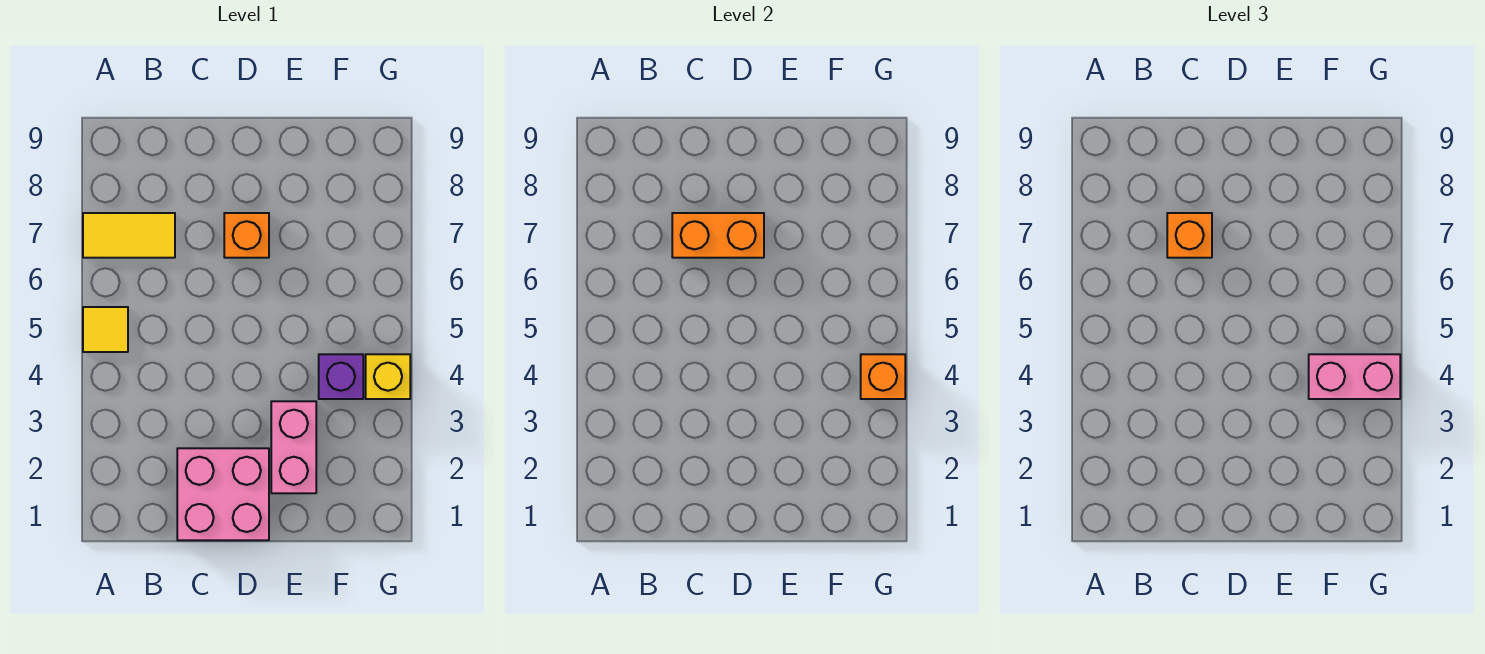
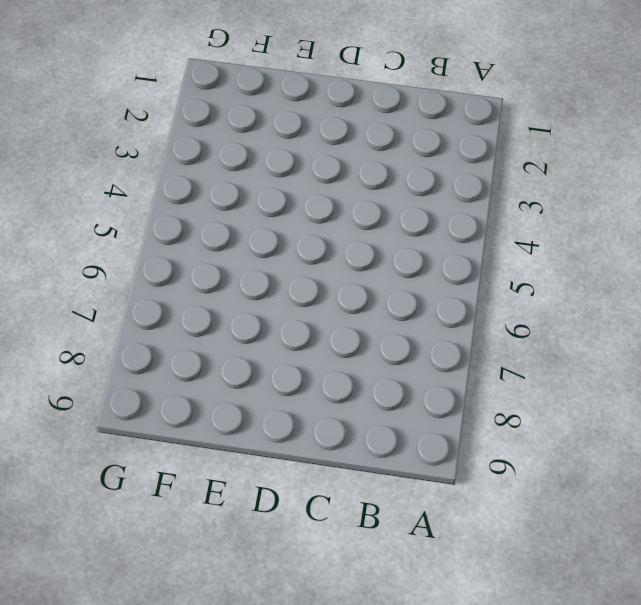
none -> yellow tile A5 level 1
none -> yellow tile A7:B7 level 1

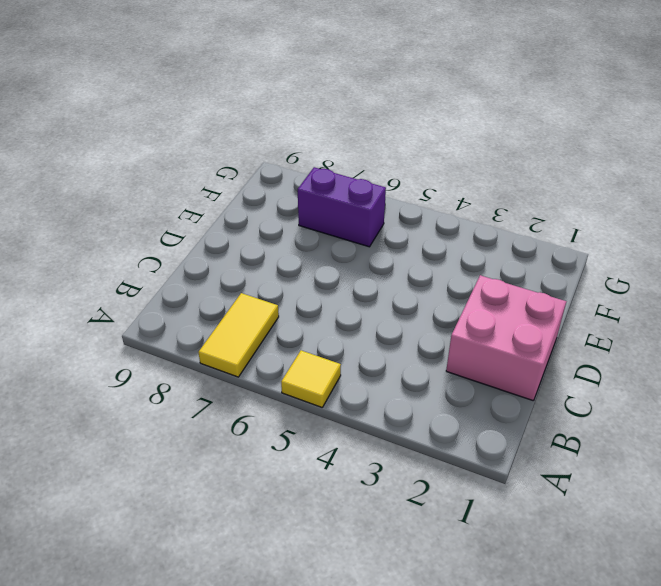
purple brick F6:F7 level 1 -> none
none -> orange brick D7 level 1
none -> pink brick E2:E3 level 1

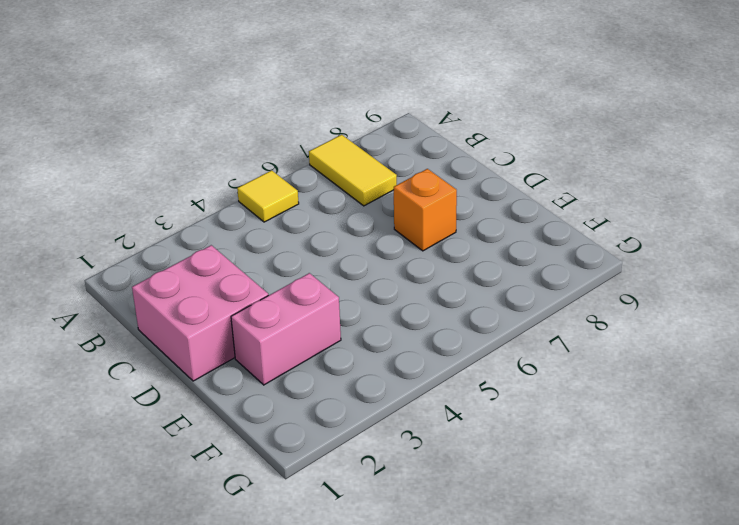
none -> purple brick F4 level 1
none -> yellow brick G4 level 1

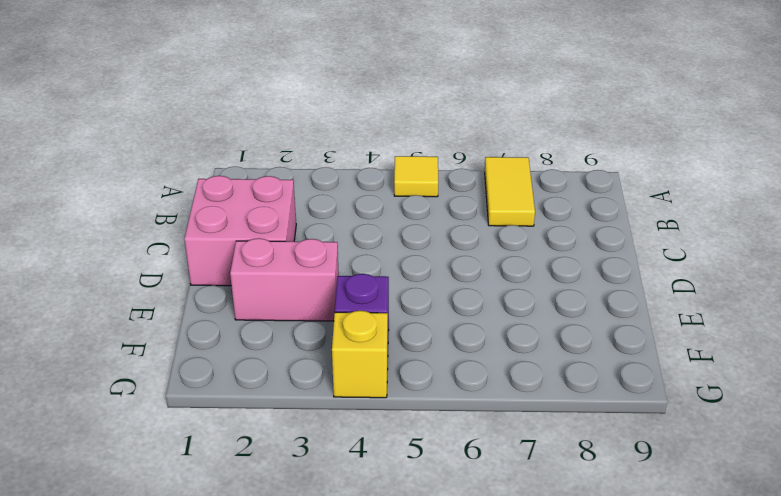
none -> orange brick D7 level 1
none -> orange brick C7:D7 level 2

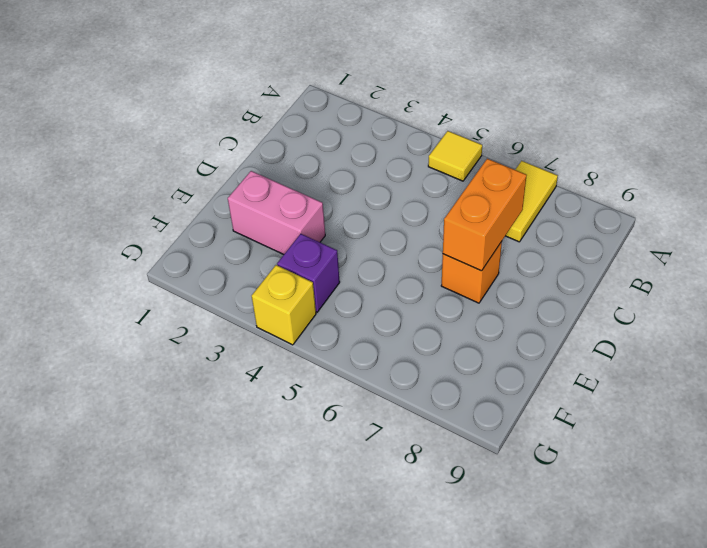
none -> pink brick C1:D2 level 1
none -> orange brick G4 level 2

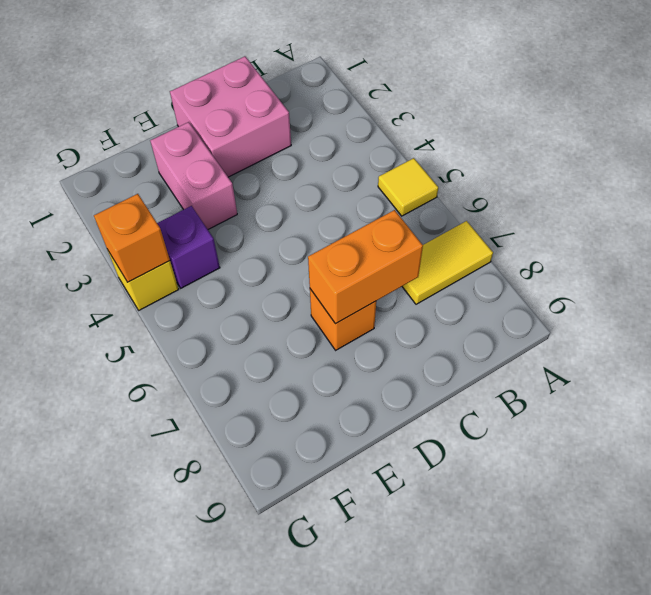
none -> orange brick C7 level 3
none -> pink brick F4:G4 level 3

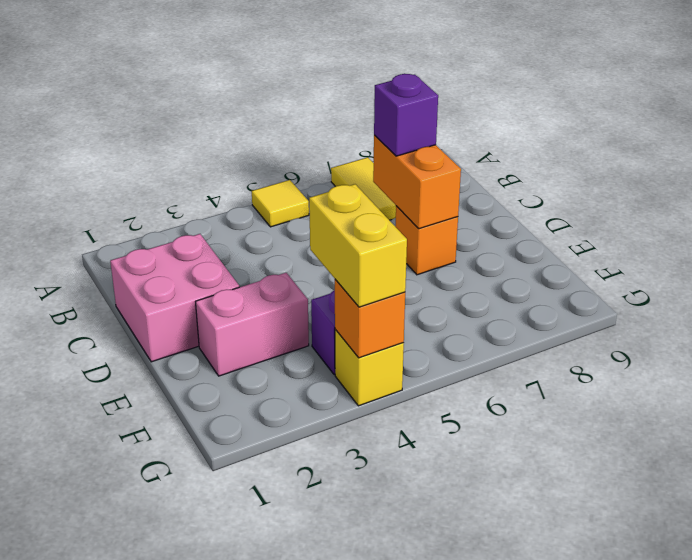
purple brick C7 level 3 -> orange brick C7 level 3
yellow brick F4:G4 level 3 -> pink brick F4:G4 level 3

